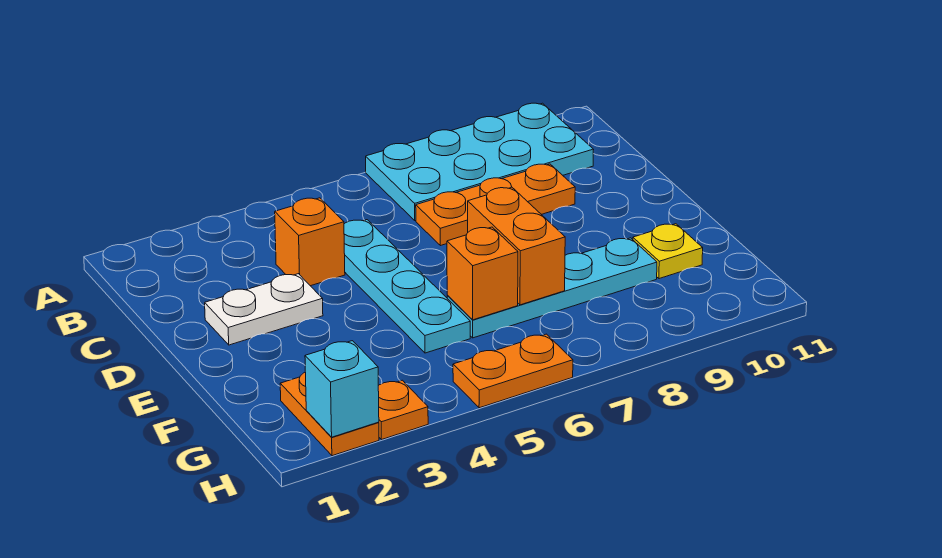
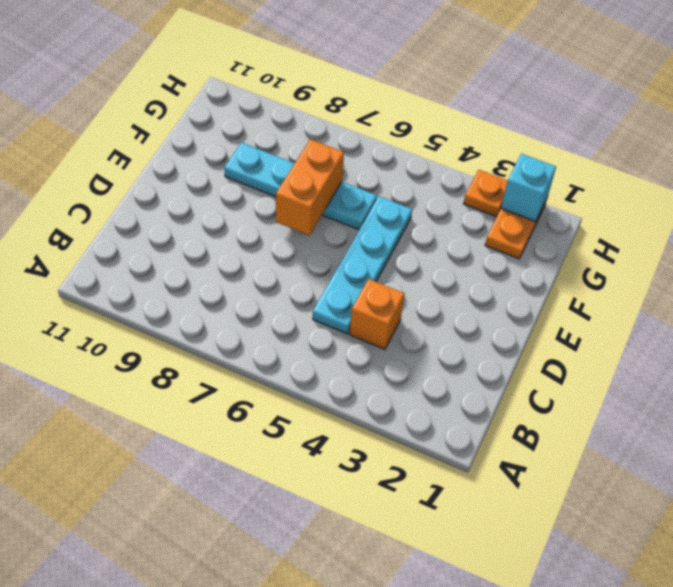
none -> cyan plate A7:B10 level 1
none -> orange plate C7:C9 level 1
none -> white plate D2:D3 level 1

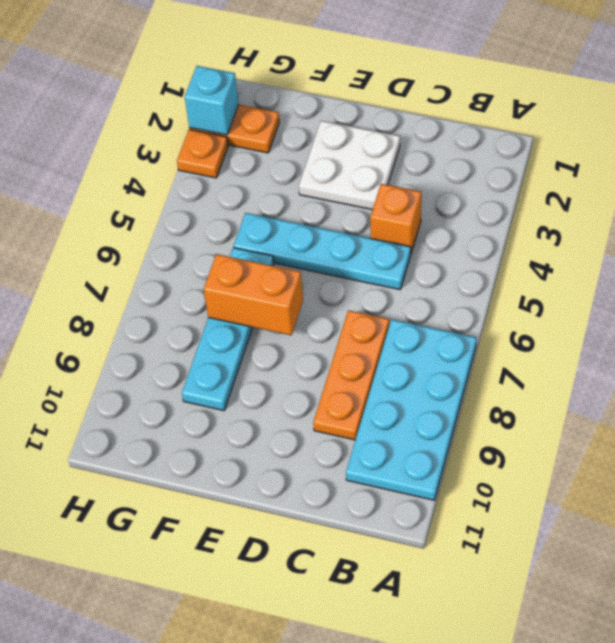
white plate D2:E3 level 1 -> white plate D2:D3 level 1
none -> yellow plate F10 level 1
none -> orange plate H5:H6 level 1
none -> orange brick F6 level 2

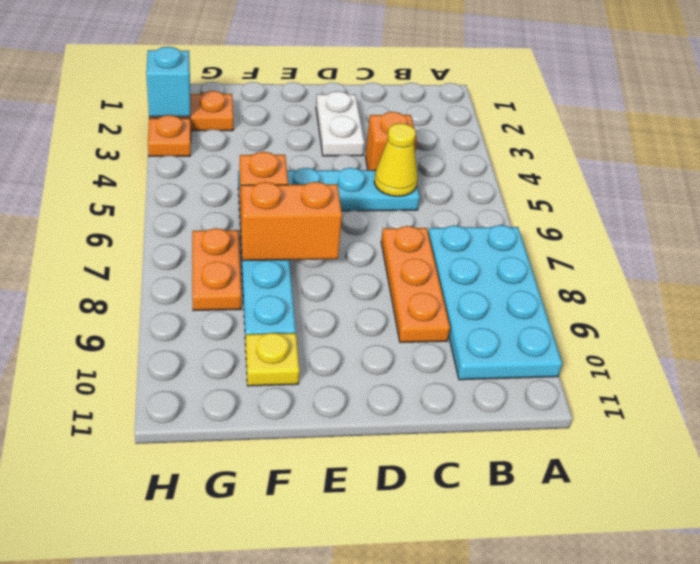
yellow cone C5 level 2 -> none
orange plate G7:G8 level 1 -> orange plate H5:H6 level 1

